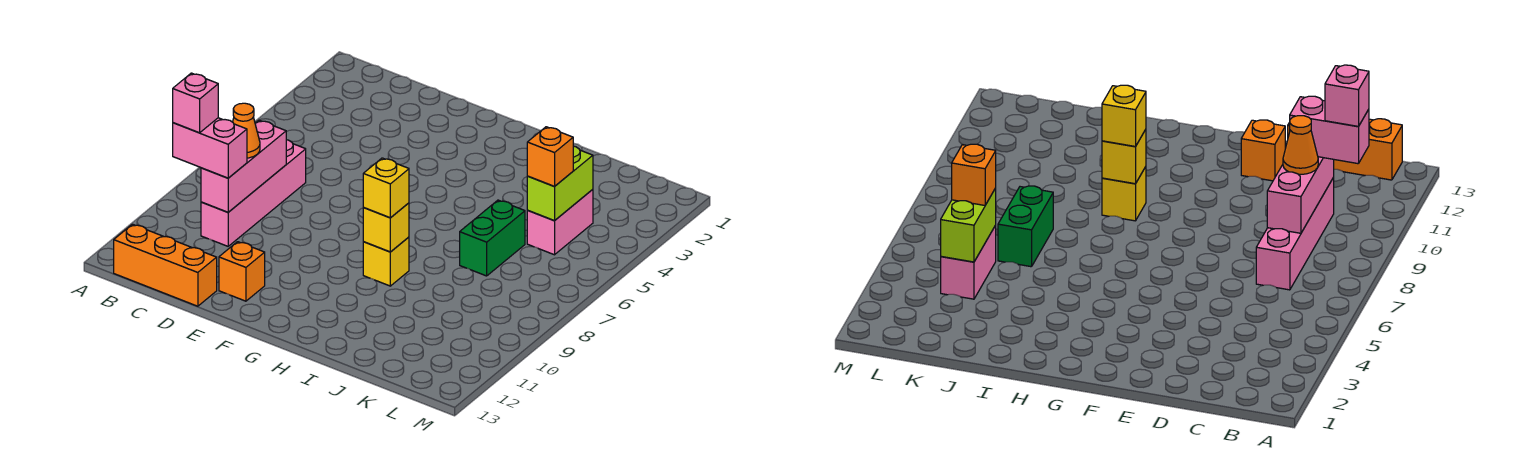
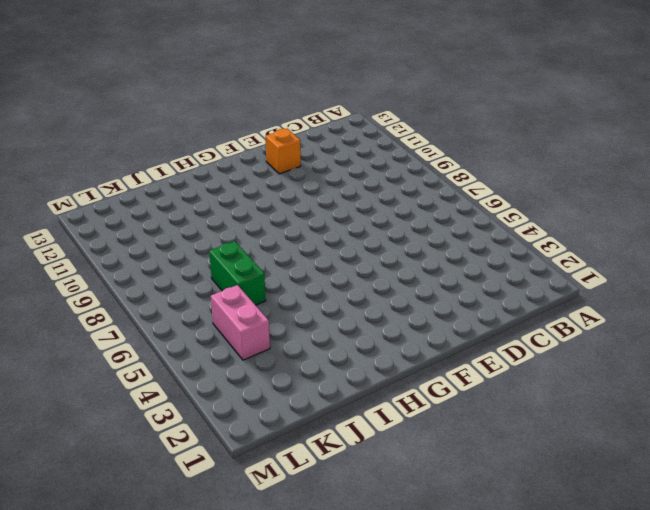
none -> orange brick B13:D13 level 1
none -> pink brick C7:C10 level 1
none -> yellow brick H9 level 1

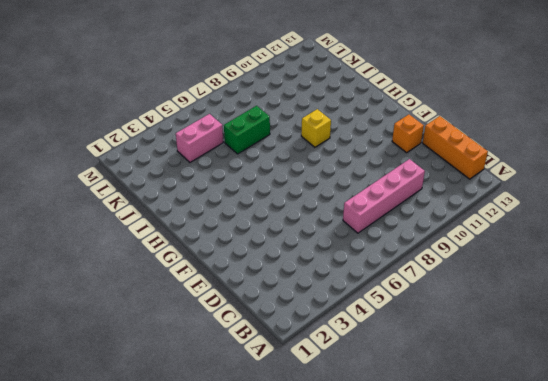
none -> pink brick C8:C10 level 2
none -> yellow brick H9 level 2
none -> lime brick K4:K5 level 2

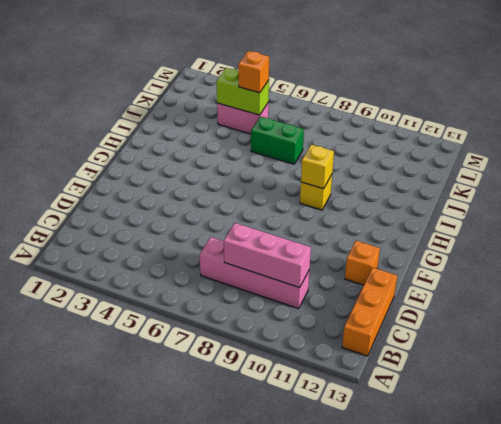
none -> pink brick B10:C10 level 3
none -> orange cone C9 level 3
none -> yellow brick H9 level 3

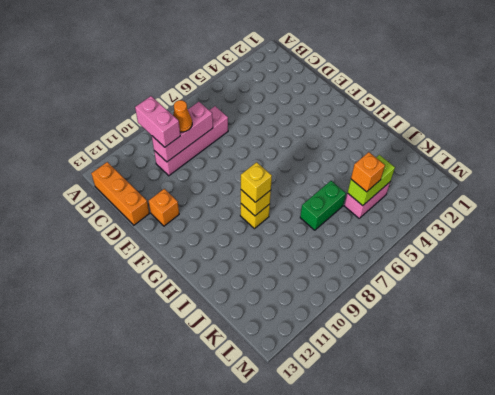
none -> pink brick B10 level 4

